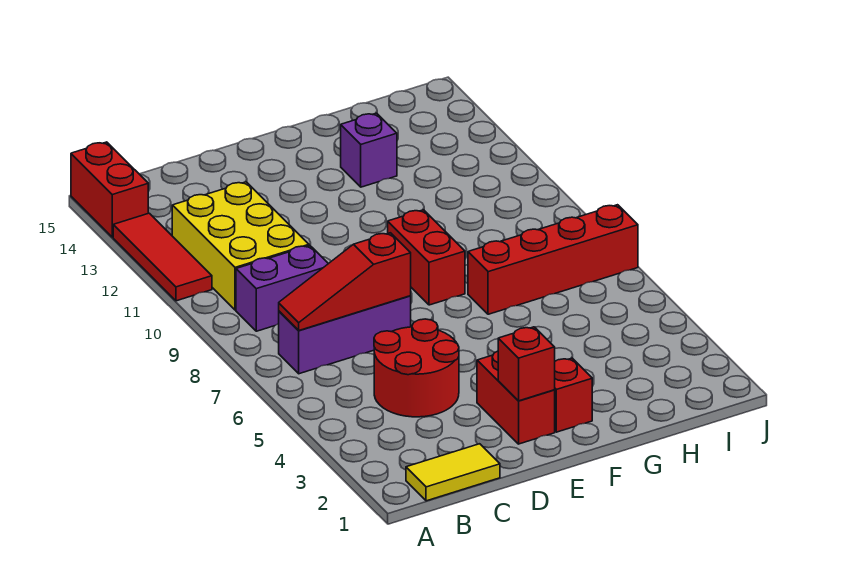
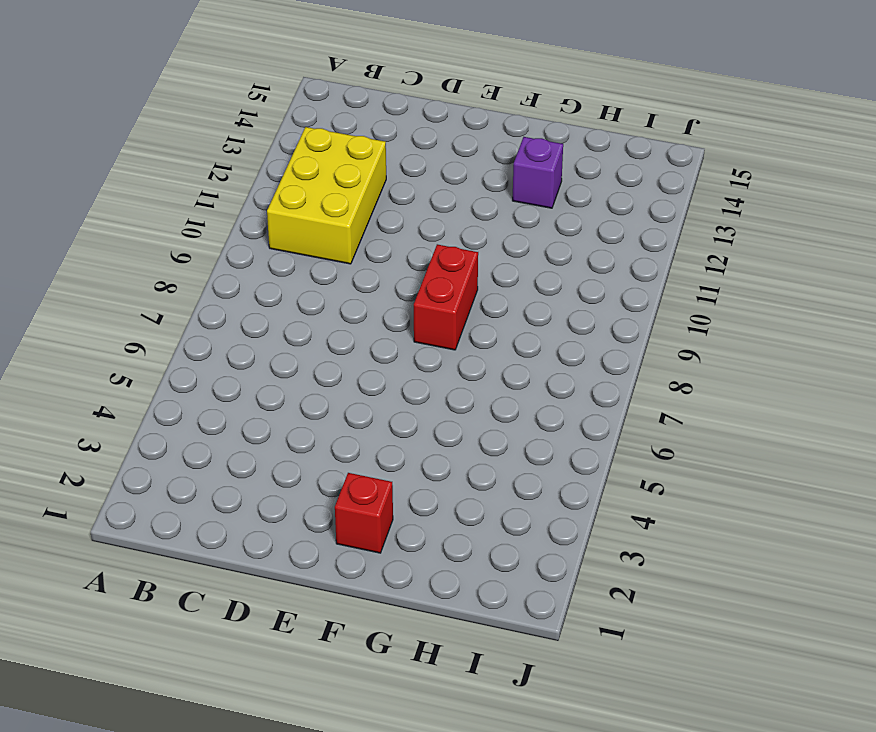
none -> red tile A11:A13 level 1
none -> red brick A14:A15 level 1
none -> yellow tile B1:C1 level 1

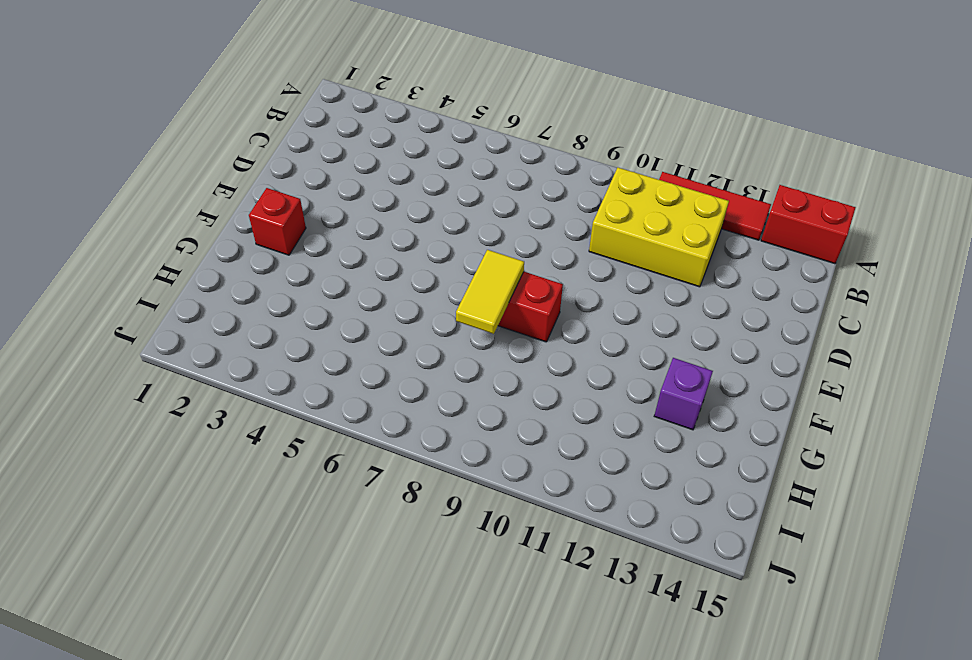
yellow tile F8:G8 level 2 -> yellow tile B1:C1 level 1
none -> purple brick B7:D7 level 1
none -> purple brick B9:C9 level 1
none -> red round brick C4:D5 level 1

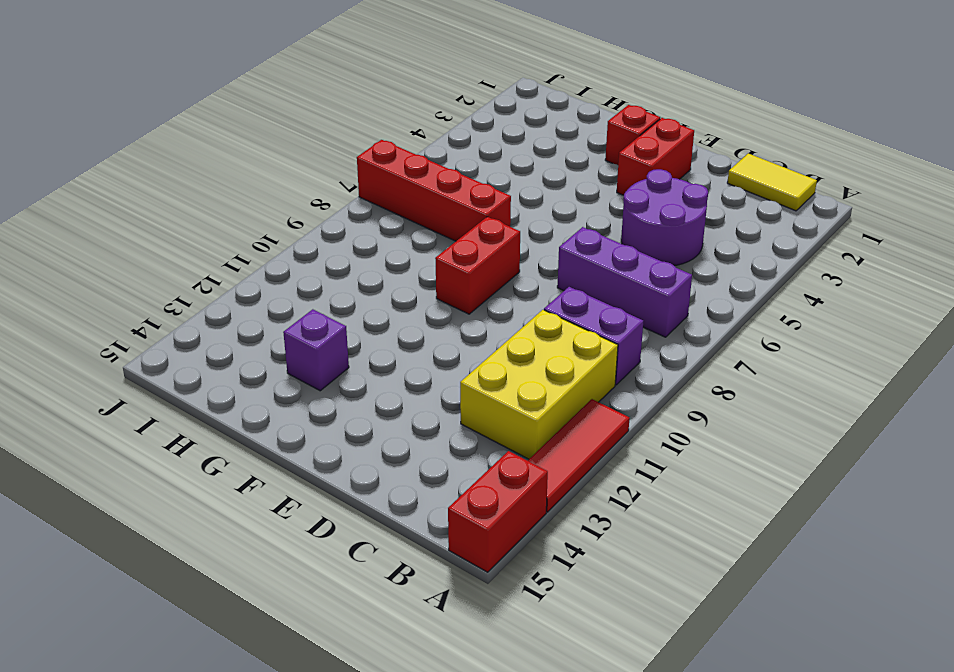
purple round brick C4:D5 level 1 -> red round brick C4:D5 level 1
none -> red slope B7:D7 level 2 top D
none -> red brick E2 level 2

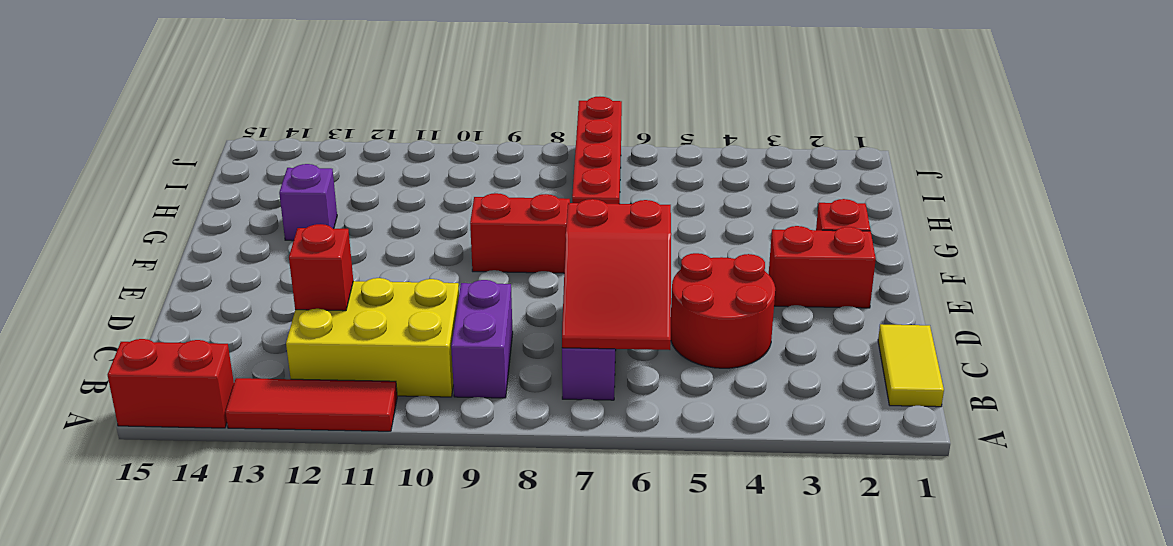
red slope B6:D7 level 2 top D -> red slope B7:D7 level 2 top D
red brick C12 level 2 -> red brick E2 level 2

